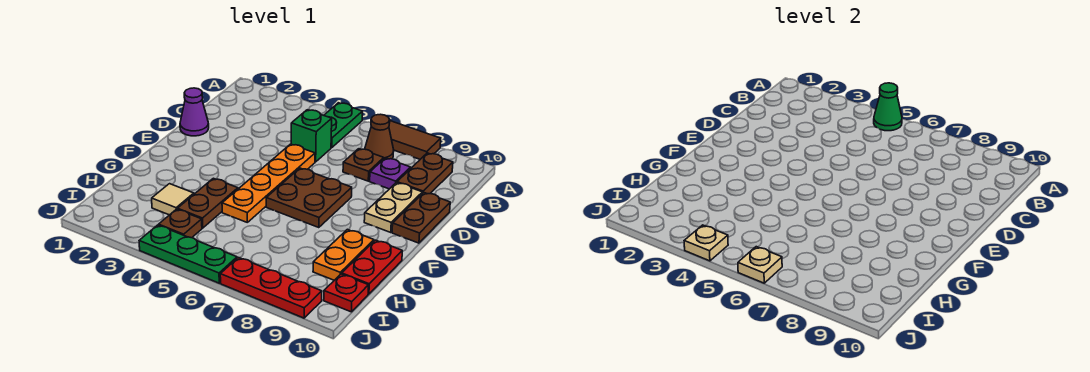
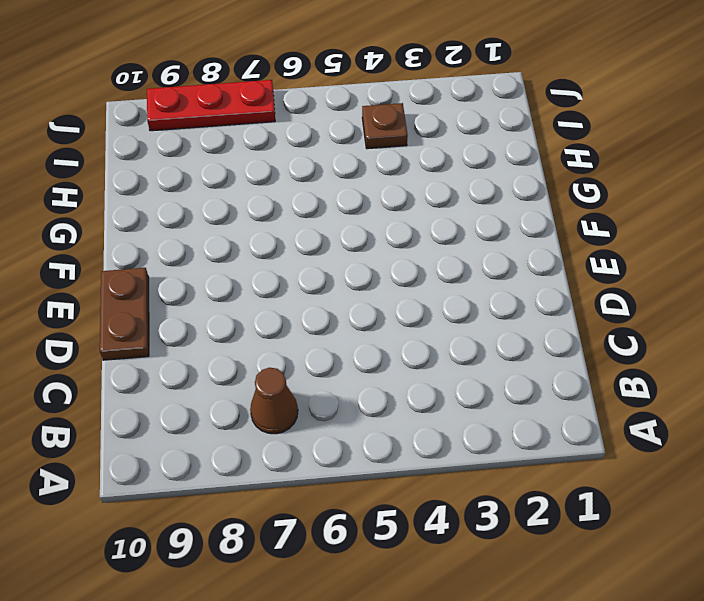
none -> green plate A5:B5 level 1
none -> brown tile A7:A8 level 1
none -> brown plate B9:C9 level 1

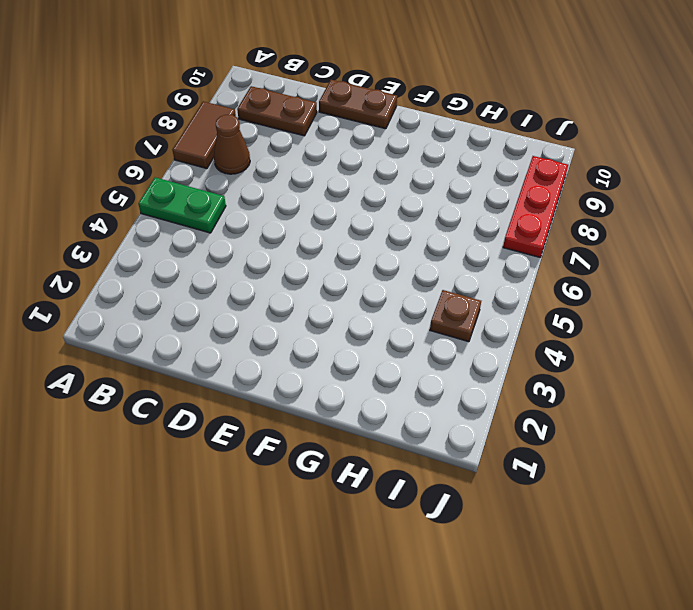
none -> green brick C5 level 1
none -> brown plate C7 level 1
none -> purple plate C8 level 1

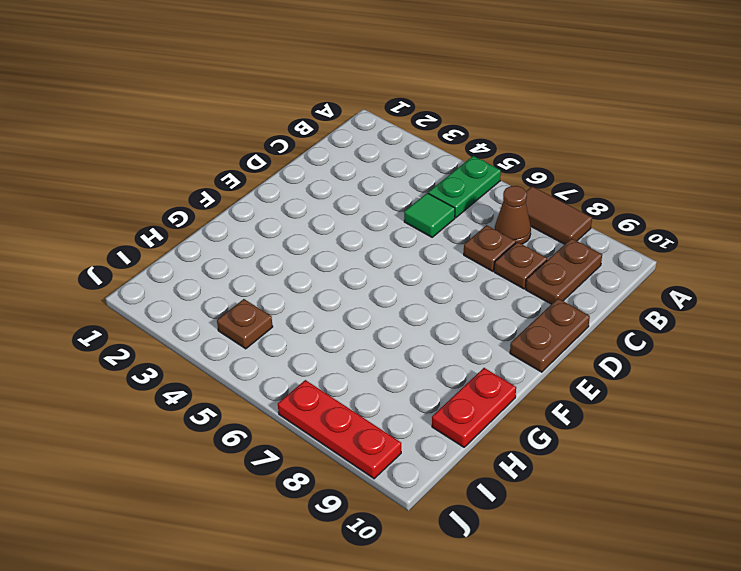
green tile C5 level 1 -> green brick C5 level 1
brown plate C8 level 1 -> purple plate C8 level 1
none -> purple cone D1 level 1
none -> orange plate D5:G5 level 1
none -> tan plate D9:E9 level 1

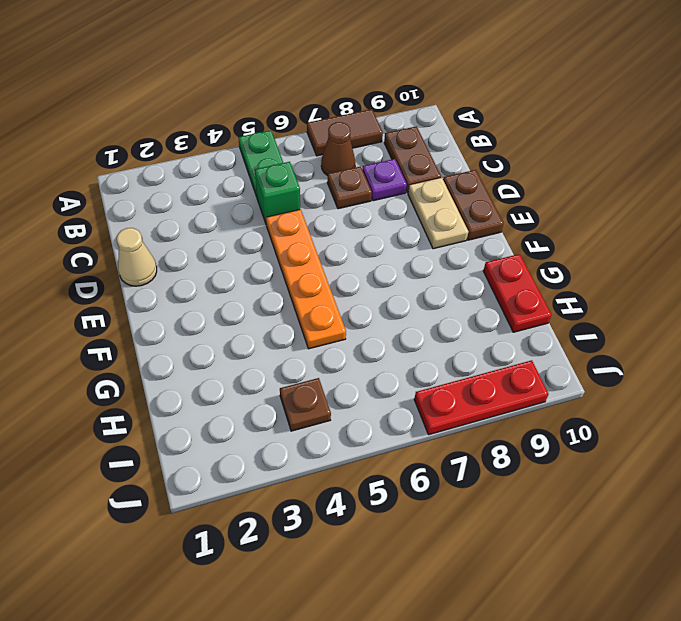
tan cone D1 level 1 -> purple cone D1 level 1
none -> brown plate E6:F7 level 1
none -> brown plate G4:H4 level 1
none -> orange plate G9:H9 level 1

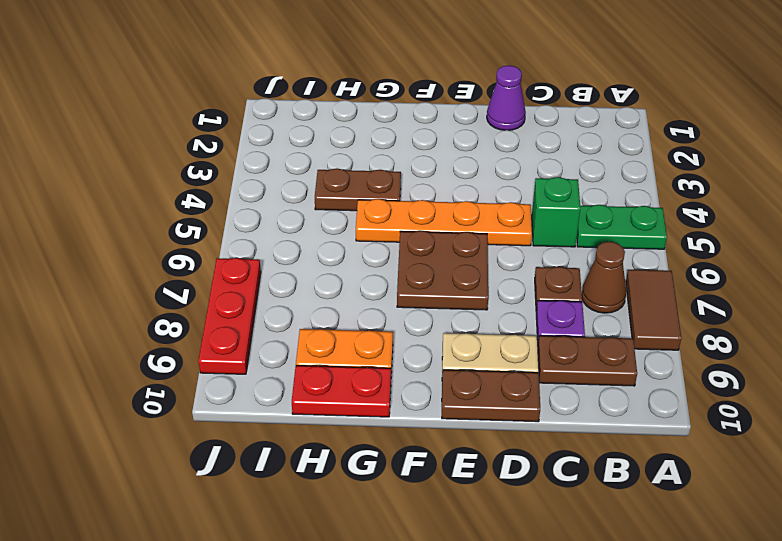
none -> tan tile H3 level 1
none -> brown plate I4 level 1
none -> red plate I10 level 1

